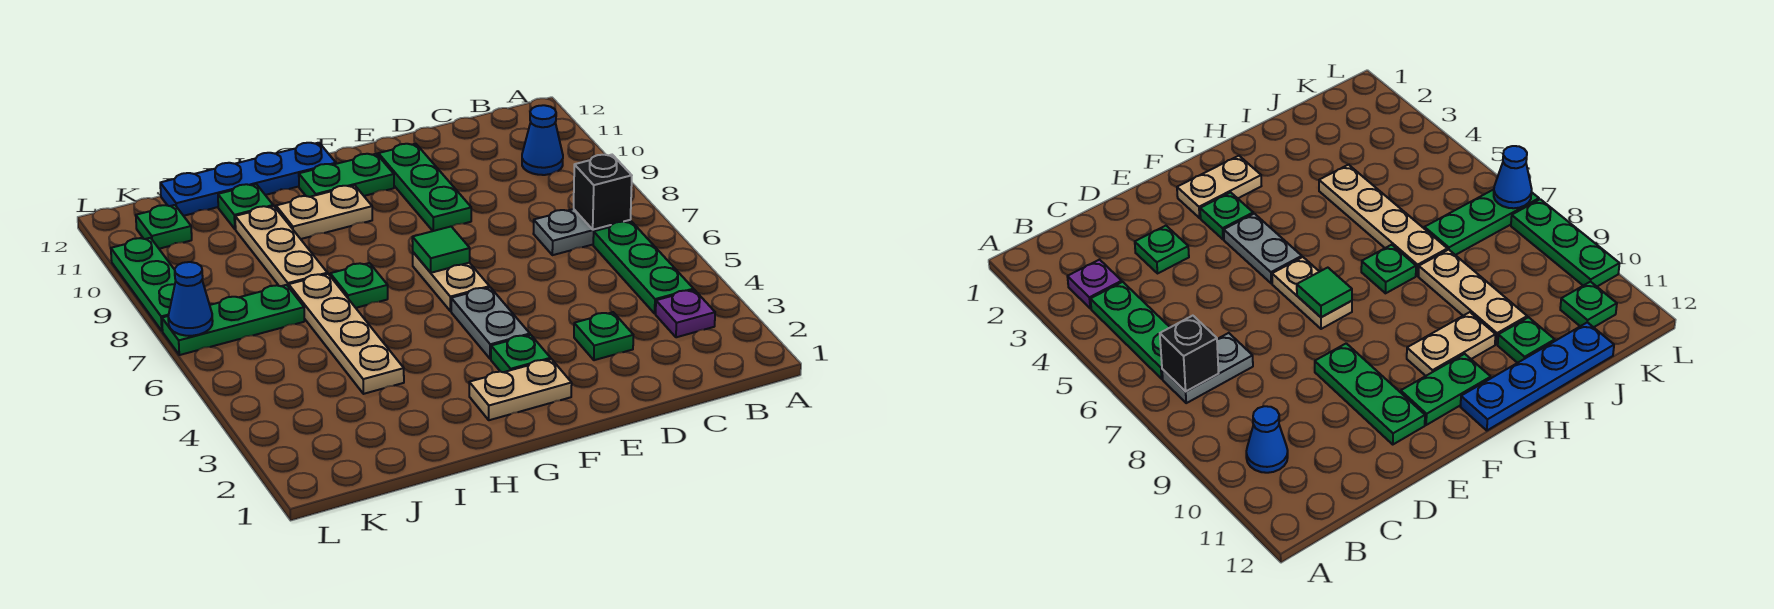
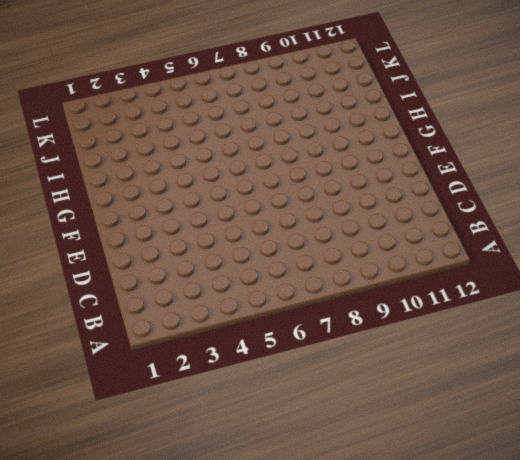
none -> purple plate B3 level 1
none -> green plate B4:B6 level 1
none -> grey plate B7:C7 level 1

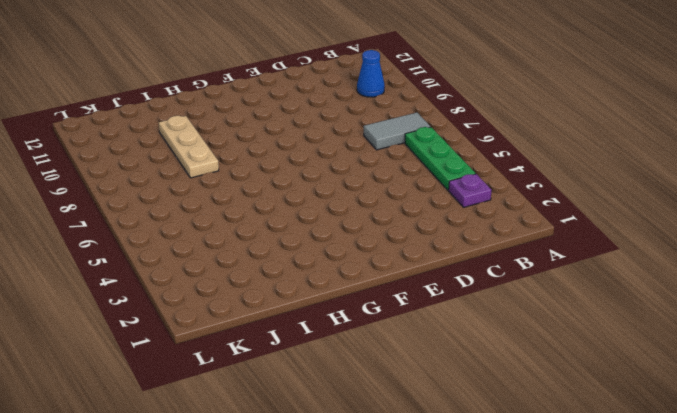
grey tile B7:C7 level 1 -> grey plate B7:C7 level 1
none -> green plate D3 level 1
none -> green plate E9:E11 level 1
none -> tan plate F2:G2 level 1

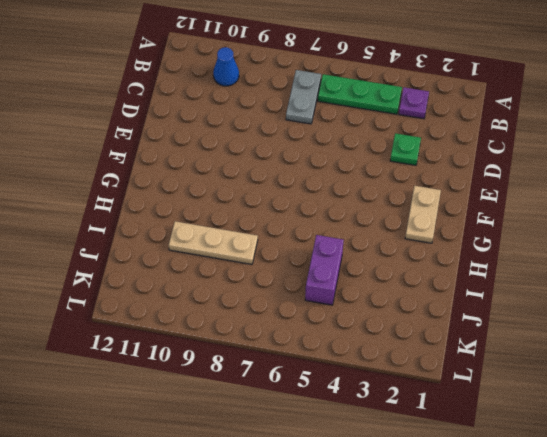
purple brick I5:J5 level 1 -> tan plate I4:I7 level 1
none -> green plate E9:E11 level 1
none -> green plate F3 level 1
none -> grey plate F4:F5 level 1

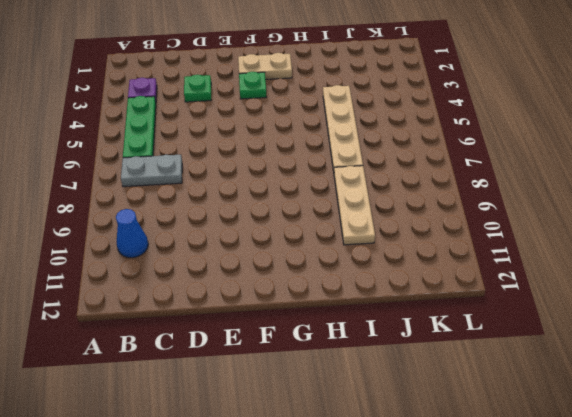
none -> green plate E9:E11 level 1
none -> grey plate F4:F5 level 1
none -> tan plate F6:F7 level 1

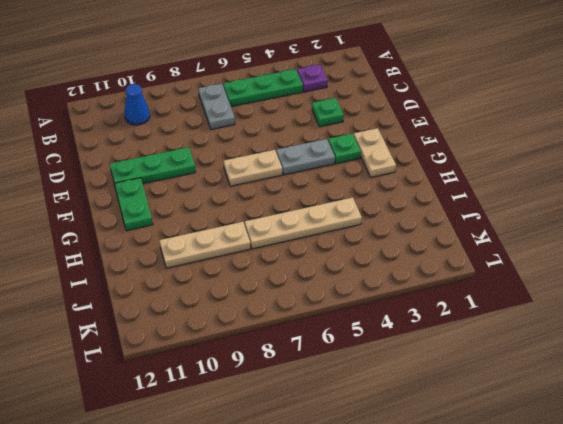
none -> tan plate G10:H10 level 1
none -> blue plate G12:J12 level 1
none -> green plate H7 level 1

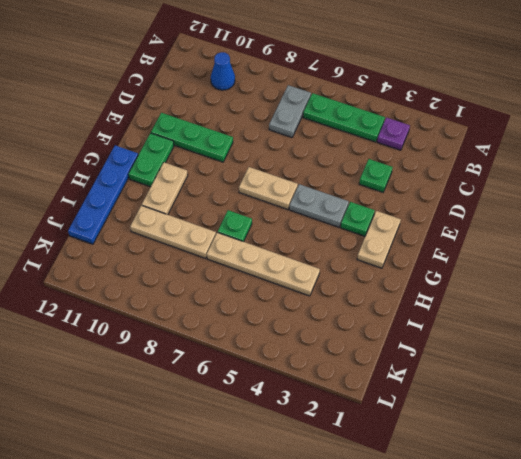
none -> green plate I11 level 1
none -> green plate J7:L7 level 1
none -> green plate K11 level 1

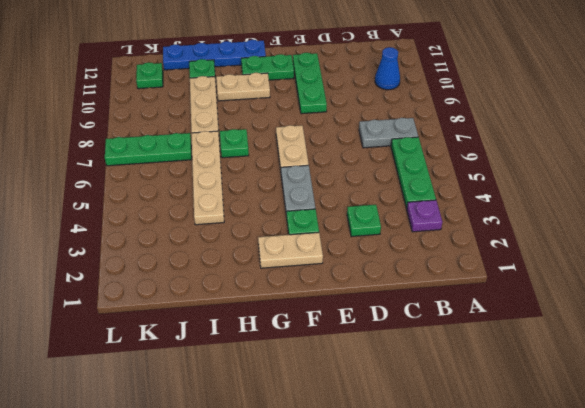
none -> green plate L8:L10 level 1
none -> black brick B7 level 2
none -> green tile F7 level 2

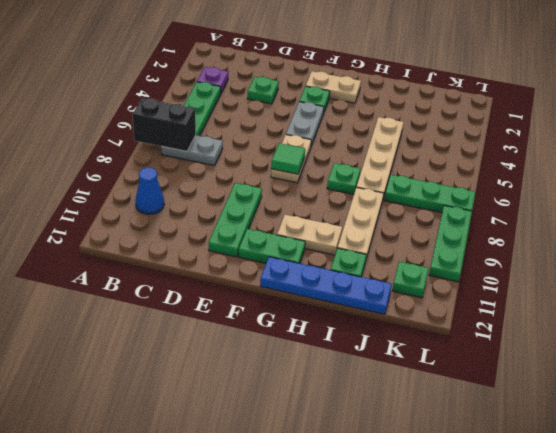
black brick A7:B7 level 2 -> black brick B7 level 2
none -> blue cone L7 level 2

